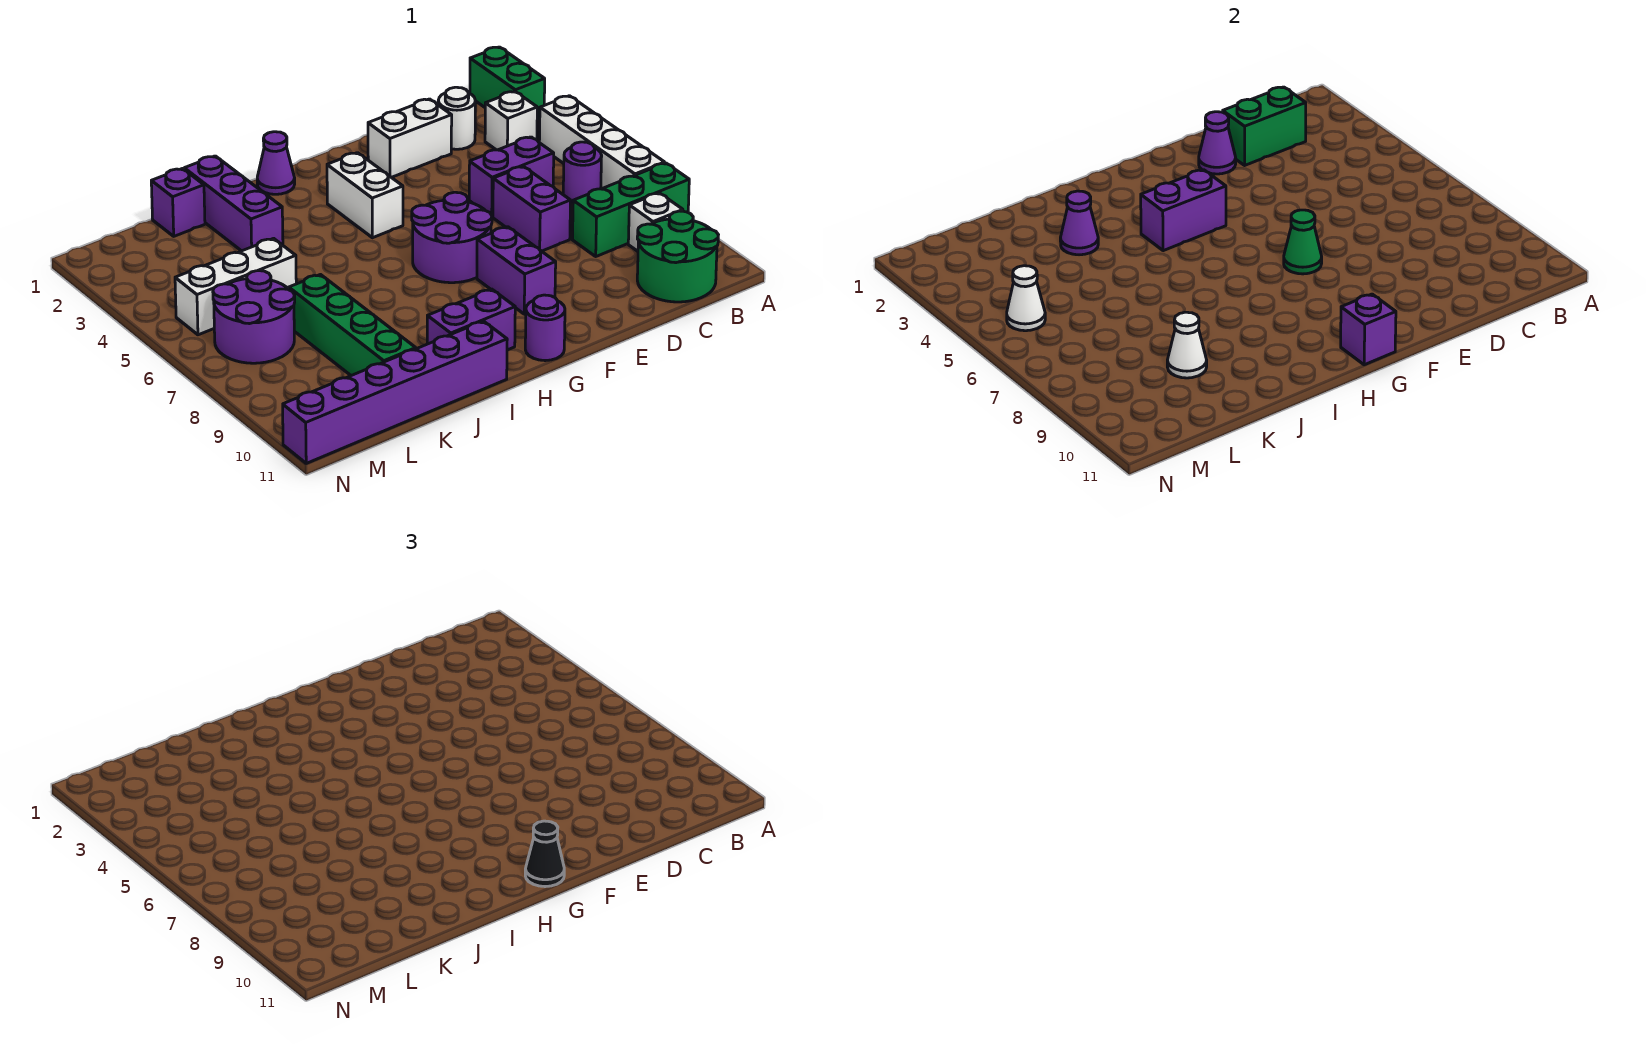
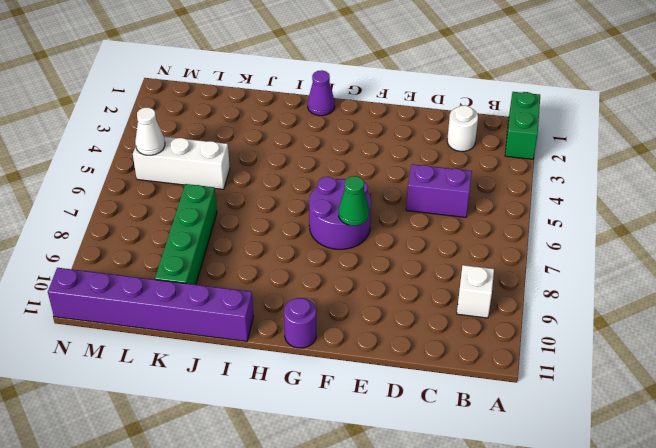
none -> white brick A4:A7 level 1
none -> green brick A8:C8 level 1
none -> white brick B3 level 1
none -> purple round brick B6 level 1

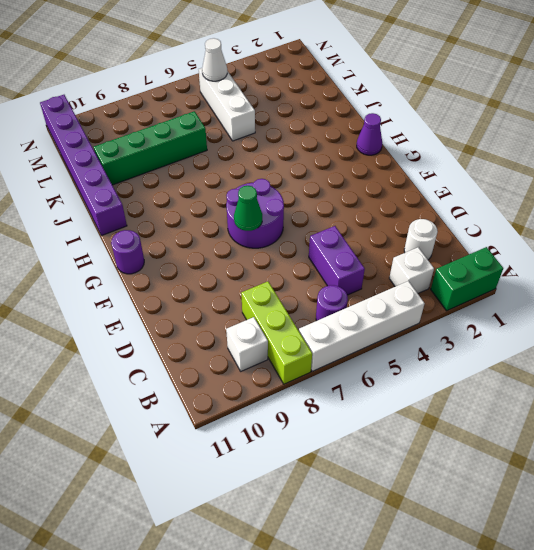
lime brick A8:C8 level 1 -> green brick A8:C8 level 1
none -> green round brick B10:C11 level 1
none -> white brick D2:E2 level 1
none -> purple brick D6:D7 level 1
none -> purple brick F8:F9 level 1

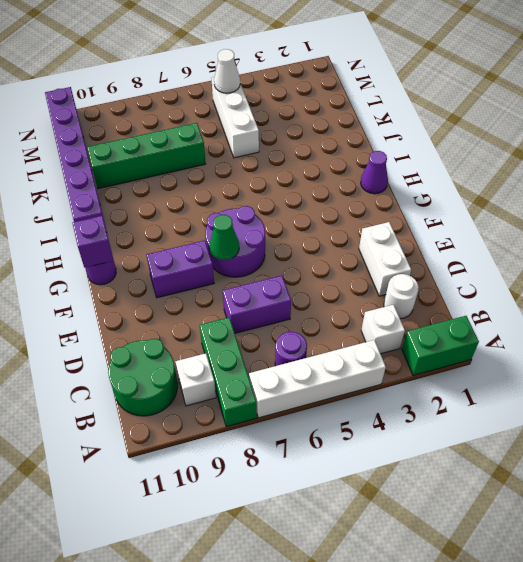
none -> purple brick C5:D5 level 1
none -> white brick G3:G4 level 1
none -> purple brick H10:I10 level 1
none -> purple brick J1:J3 level 1

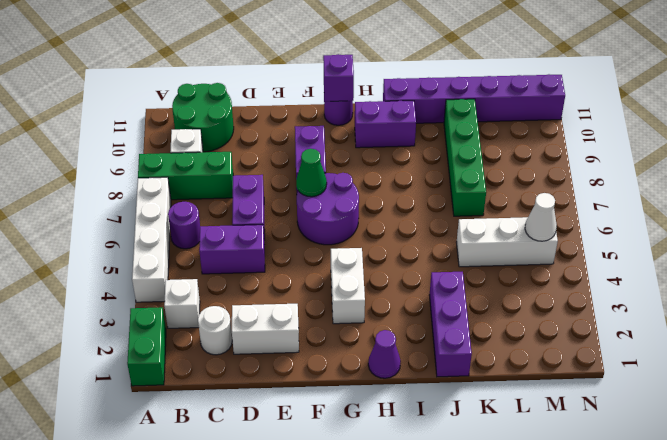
none -> purple brick K1 level 1
none -> purple round brick L6:M7 level 1
none -> green brick C2:D2 level 2
none -> purple cone E2 level 2

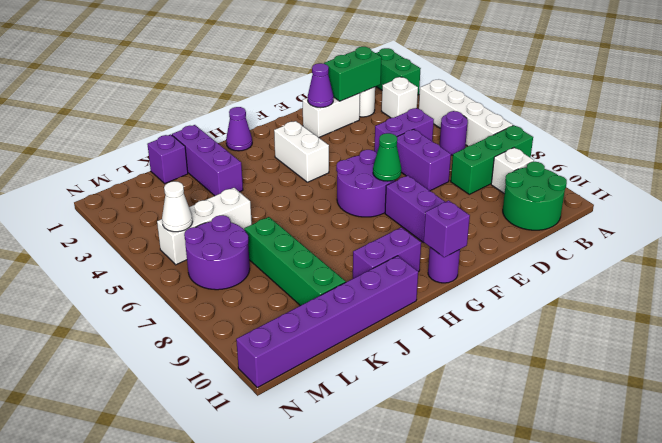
none -> purple brick G4:H4 level 2
none -> purple cone J3 level 2
none -> white cone K9 level 2
none -> black cone G11 level 3

